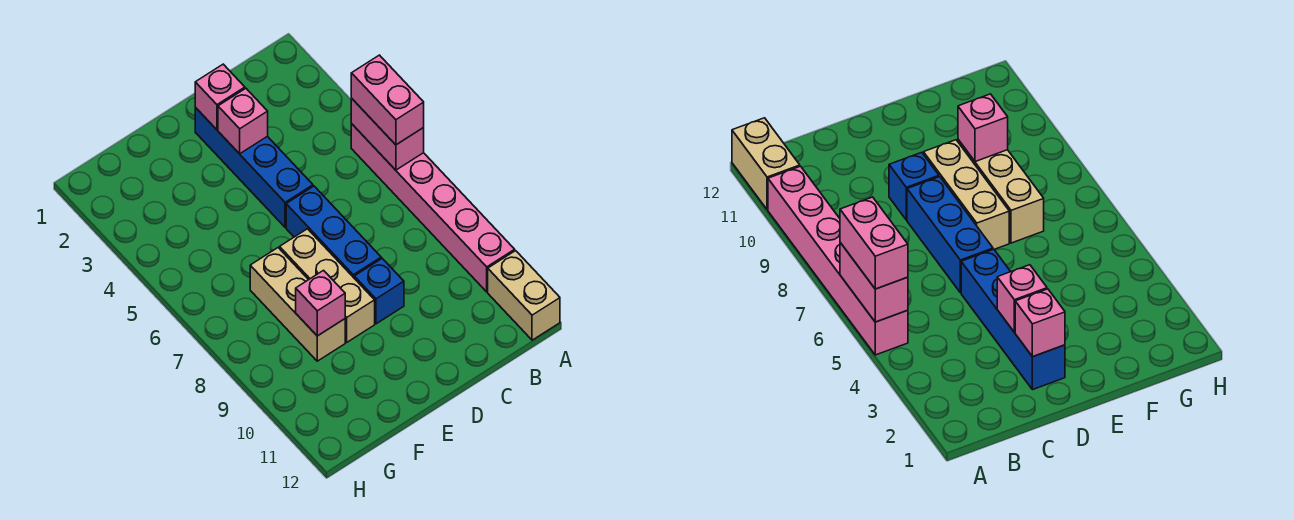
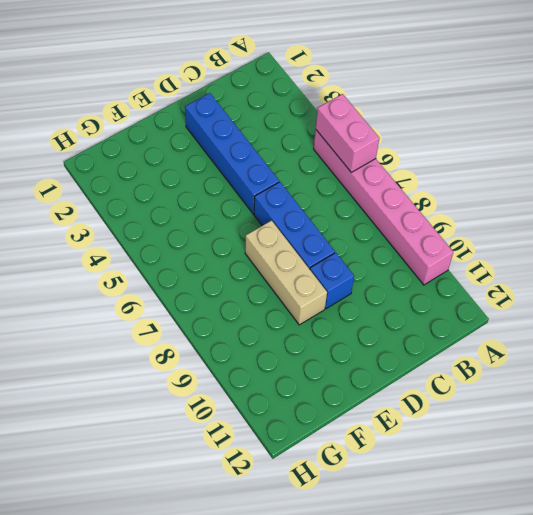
none -> tan brick A11:A12 level 1
none -> tan brick F7:F9 level 1
none -> pink brick D2 level 2

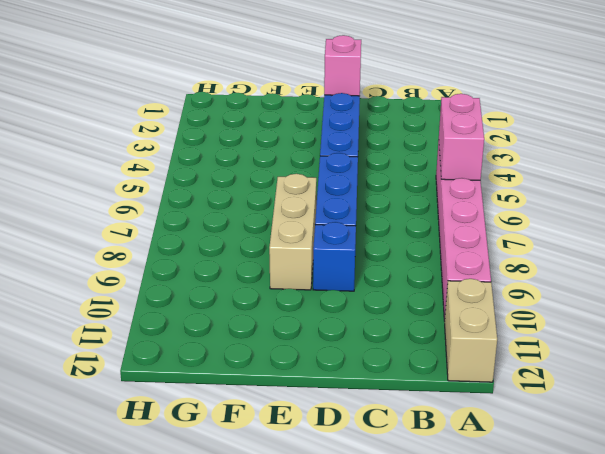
none -> tan brick F7:F9 level 1
none -> pink brick D3 level 2
none -> pink brick F9 level 2

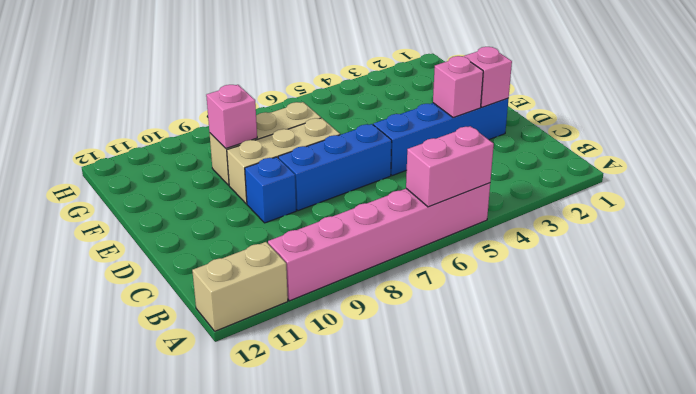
none -> pink brick A5:A6 level 3

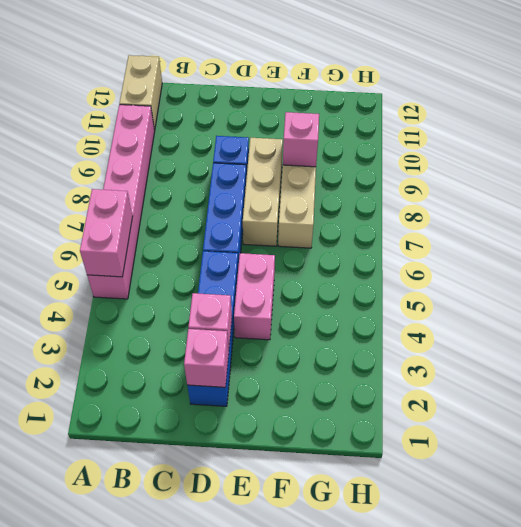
pink brick E4:E5 level 1 -> pink brick A5:A6 level 3

